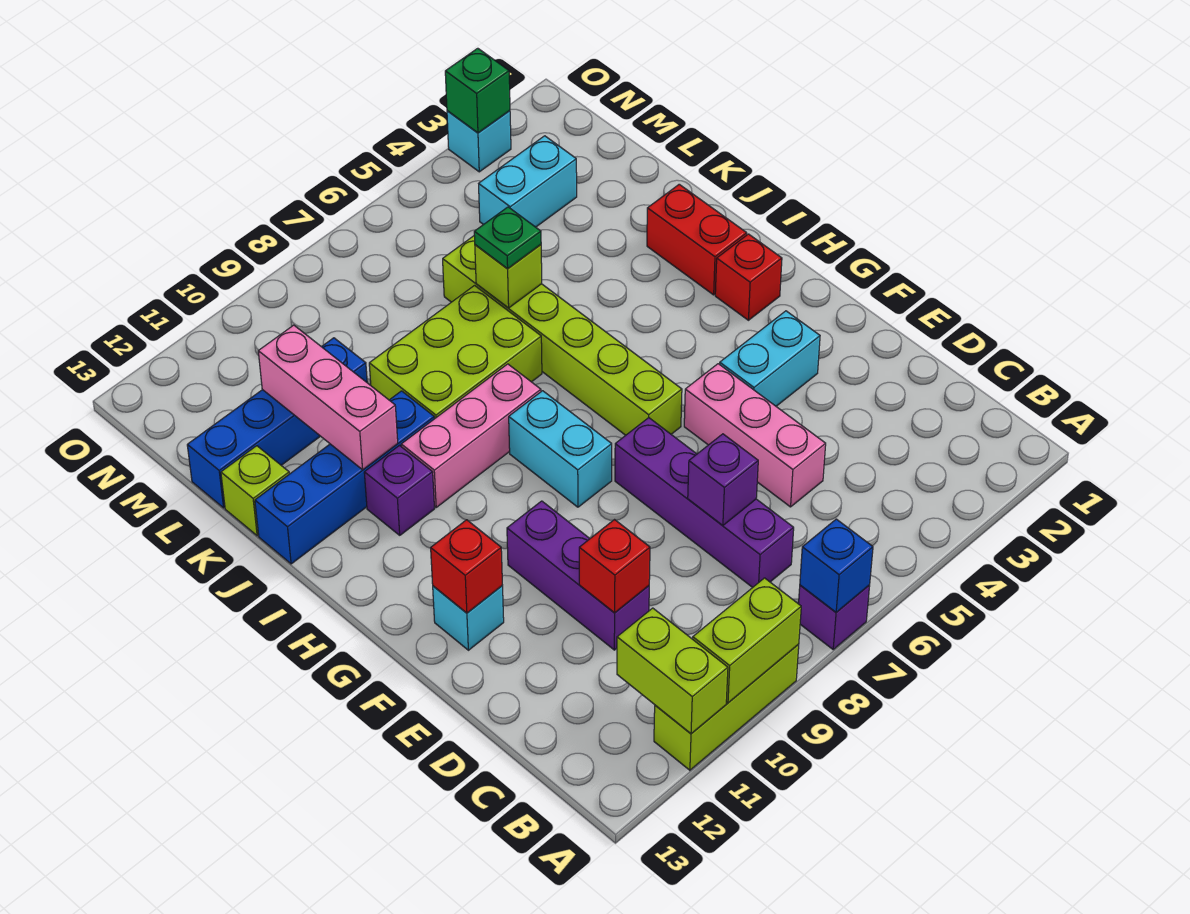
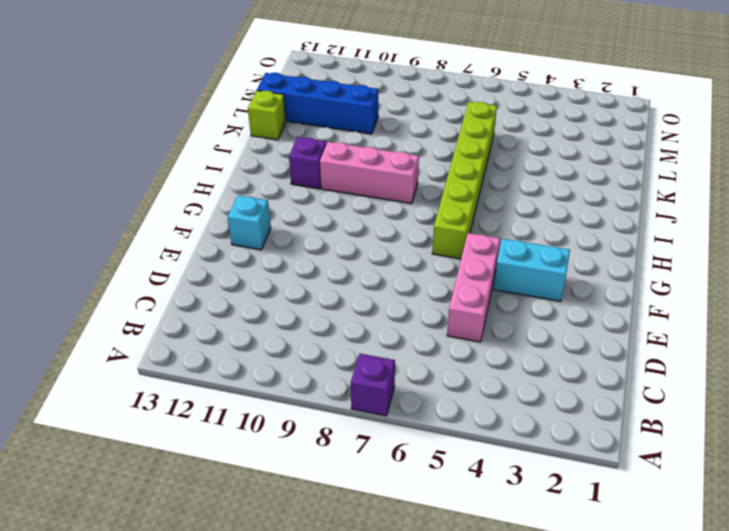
none -> lime brick A9:A11 level 1
none -> purple brick C7:F7 level 1
none -> purple brick D10:F10 level 1

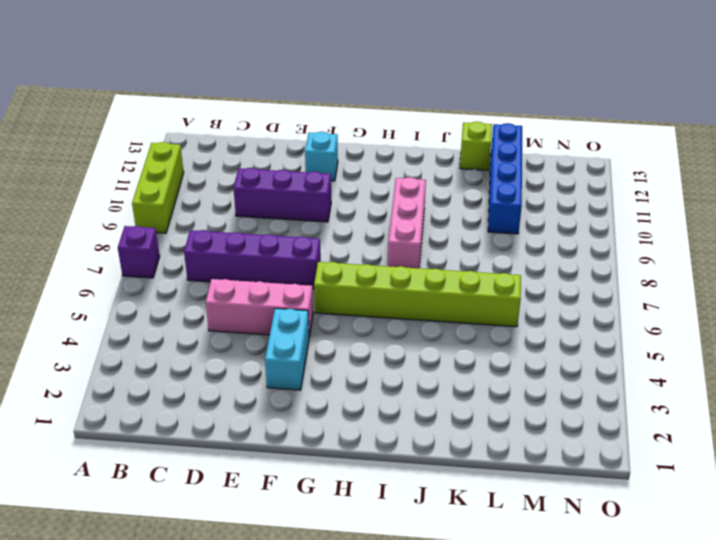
none -> cyan brick G8:H8 level 1
none -> red brick H2 level 1
none -> red brick I2:J2 level 1

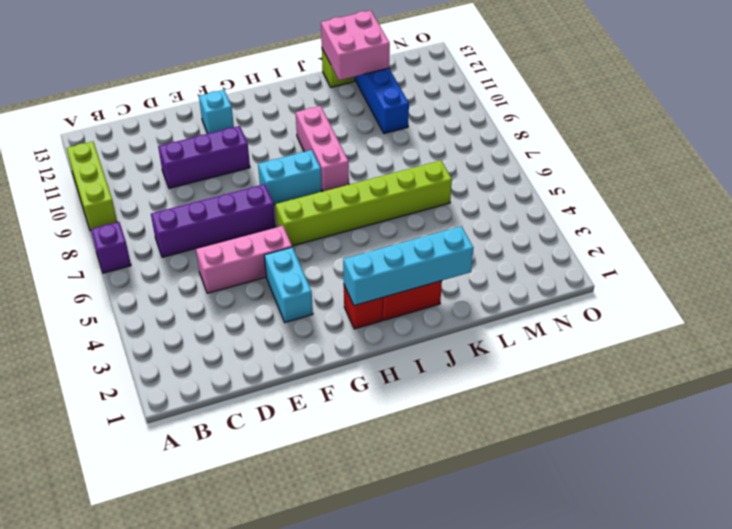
cyan brick H2:K2 level 2 -> none
pink brick K12:L13 level 2 -> none
none -> purple brick I11 level 1
none -> lime brick J7:K9 level 1
none -> blue brick J10:J13 level 1

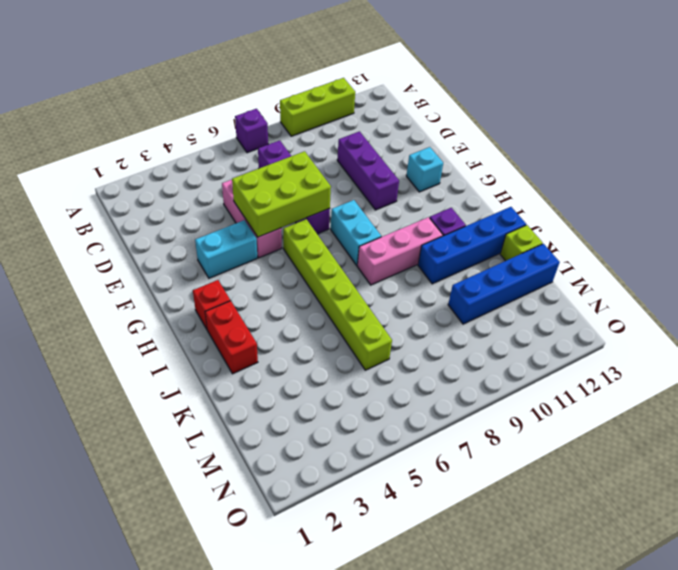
lime brick E5:F7 level 2 -> lime brick J7:K9 level 1
none -> cyan brick M3:M4 level 1
none -> cyan brick O3 level 1
none -> blue brick A7 level 2

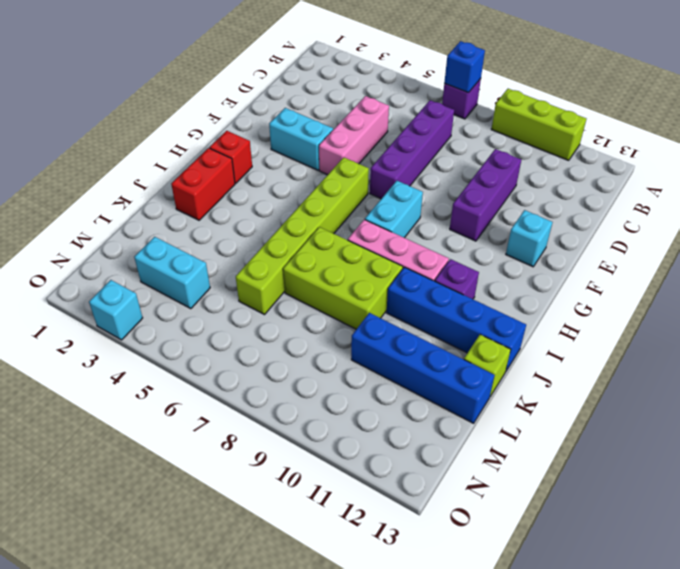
none -> lime brick A9:A10 level 2
none -> lime brick A11:B11 level 2
none -> purple brick D7 level 2

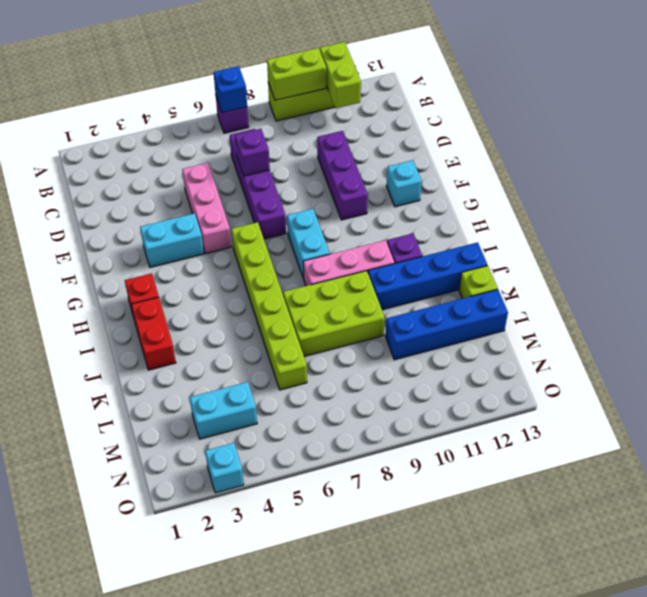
none -> red brick D10 level 2
none -> red brick F12 level 2
none -> pink brick J11:L11 level 2

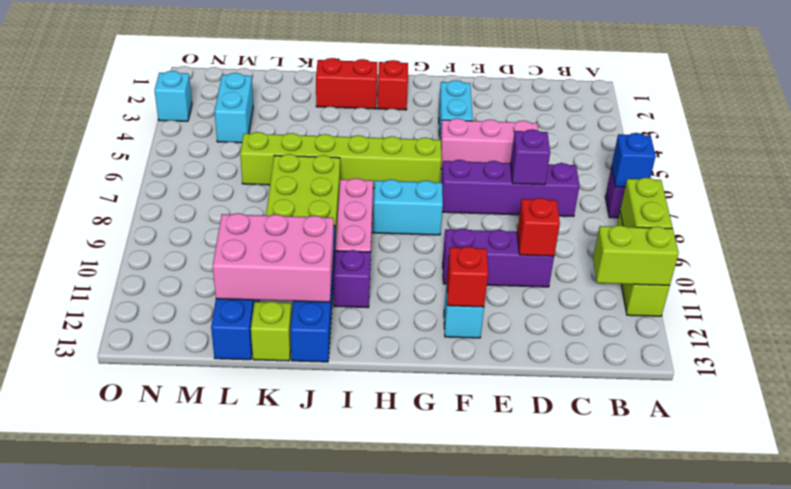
pink brick J11:L12 level 2 -> pink brick J11:L11 level 2
none -> lime brick K6 level 2
none -> green brick O3 level 2
none -> green plate K6 level 3

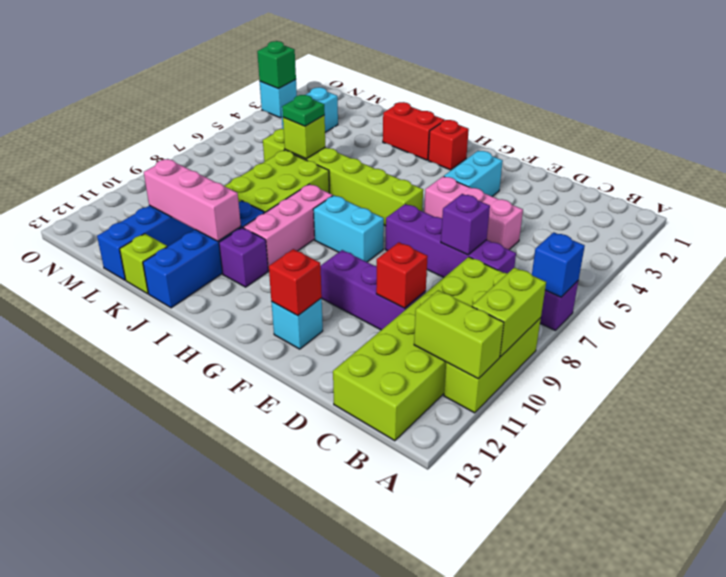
lime brick B8:C13 level 1 -> none

